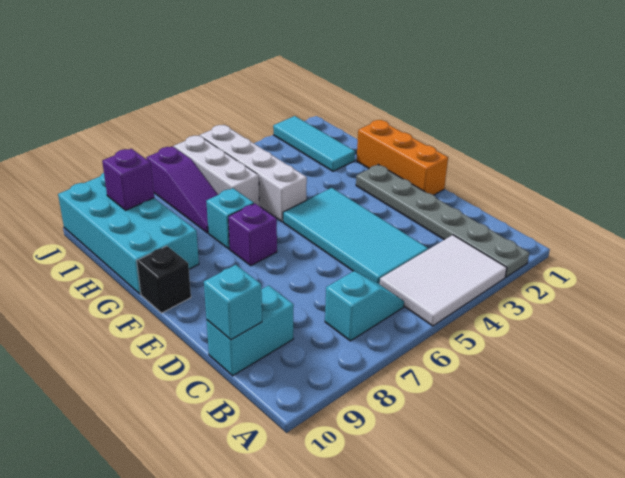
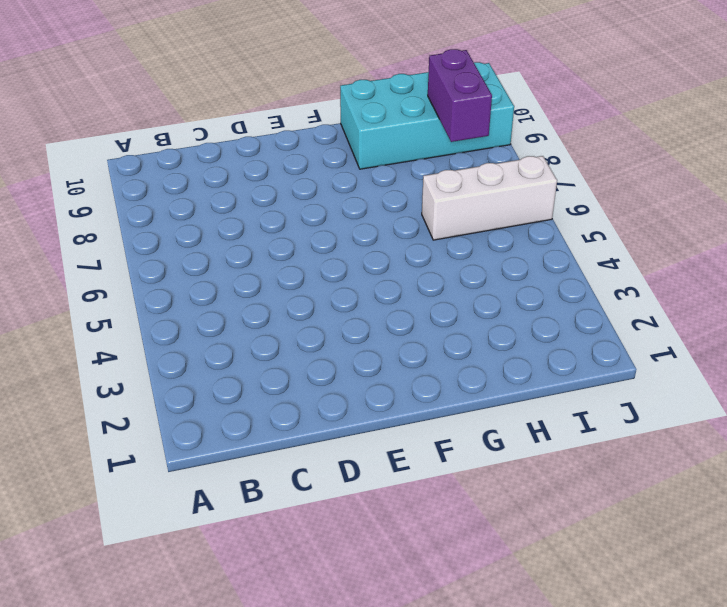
purple brick I8:I9 level 2 -> purple brick I9 level 2
none -> grey plate A2:F2 level 1
none -> white tile A3:B5 level 1
none -> cyan slope B6:B7 level 1 top 7

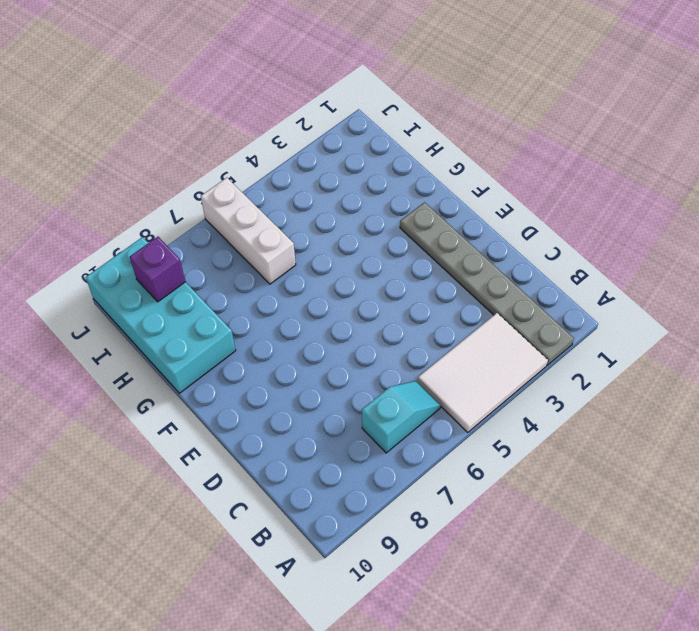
none -> cyan tile C4:F5 level 1
none -> cyan brick C9:C10 level 1
none -> orange brick E1:G1 level 1

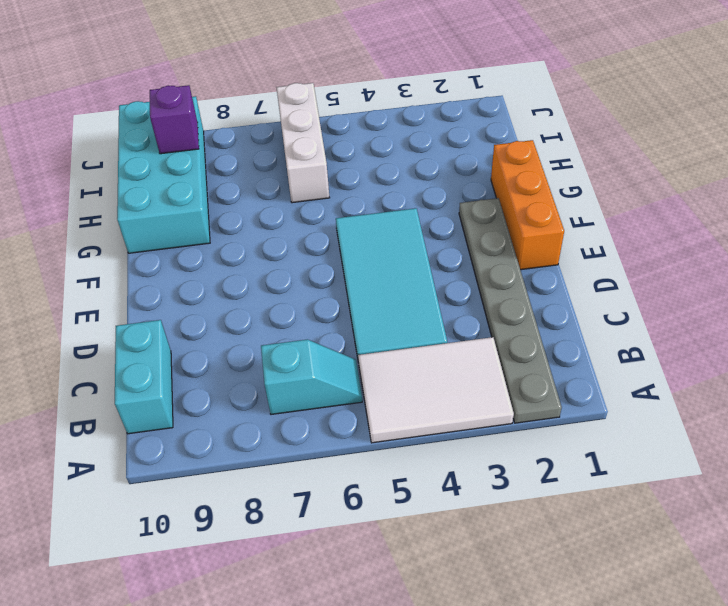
cyan brick B10:C10 level 1 -> cyan brick C9:C10 level 1
none -> purple brick F7 level 1
none -> black brick F10 level 1
none -> white brick G5:J5 level 1

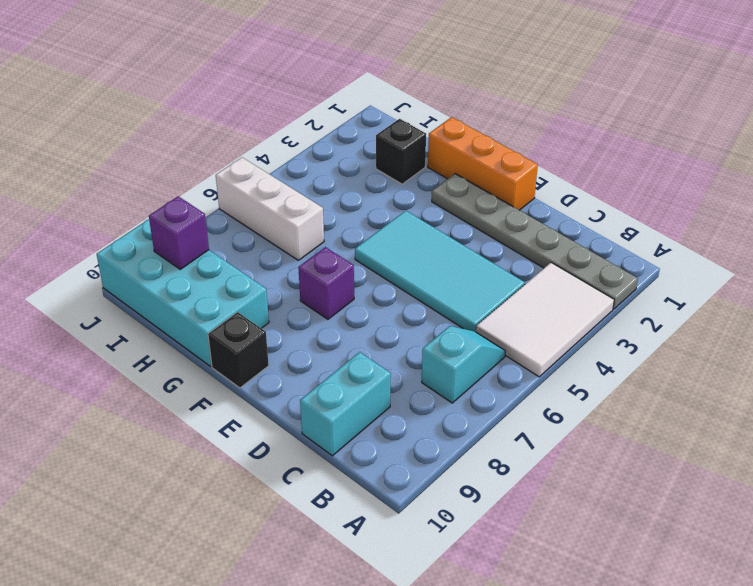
black brick H2 level 1 -> cyan tile H2:J2 level 1
none -> white brick G5:J5 level 1
none -> cyan brick G7 level 1
none -> purple slope H7:J7 level 1 top J

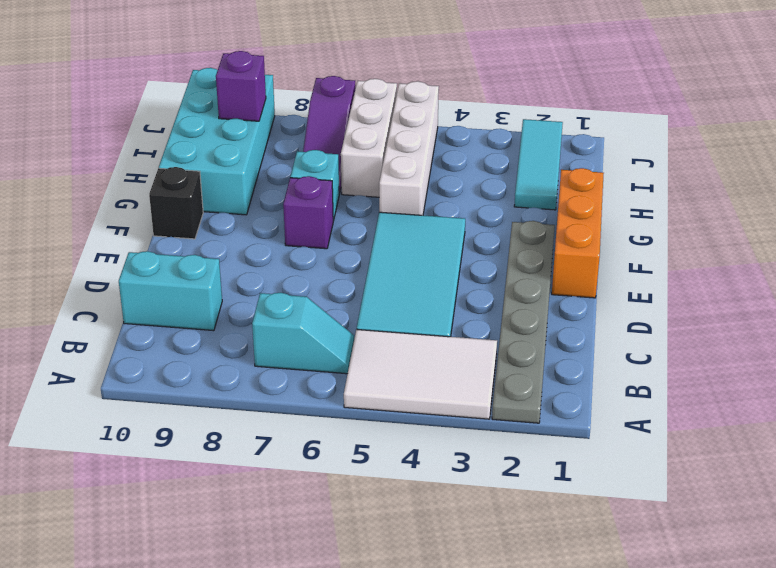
none -> cyan brick C10 level 2

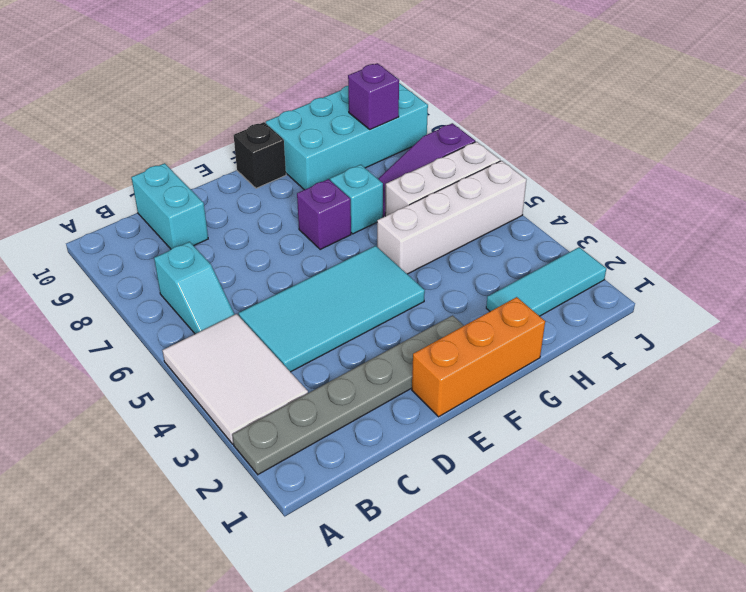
none -> cyan brick C10 level 2

